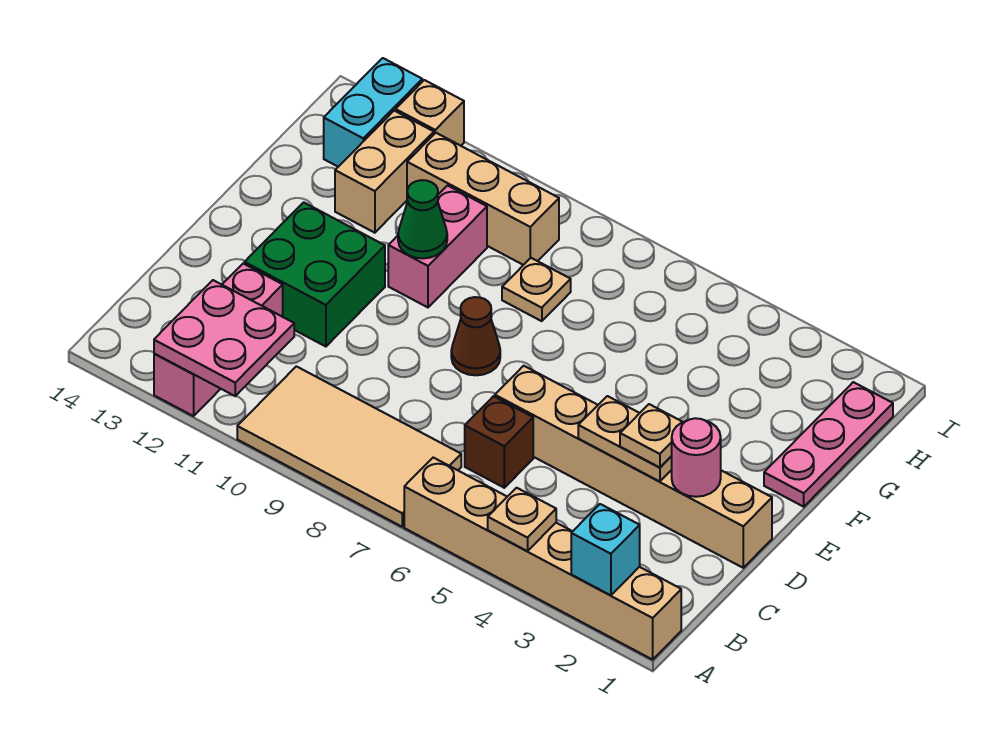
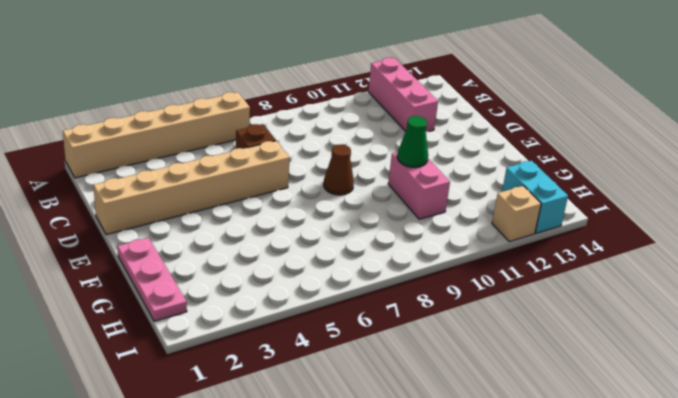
none -> tan tile A7:B10 level 1
none -> green brick D11:E12 level 1
none -> tan plate G8 level 1

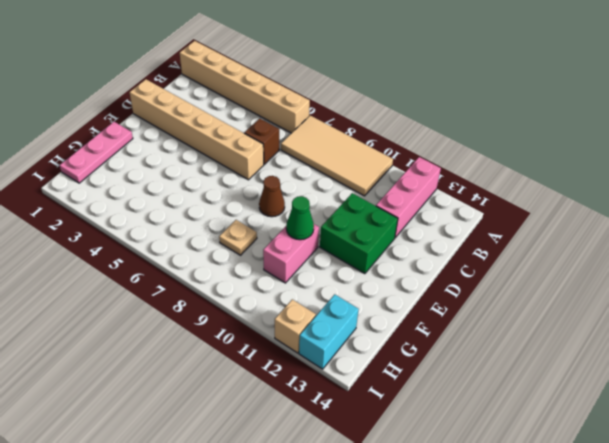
none -> tan brick G12:H12 level 1
none -> tan brick H9:H11 level 1
none -> cyan brick A2 level 2

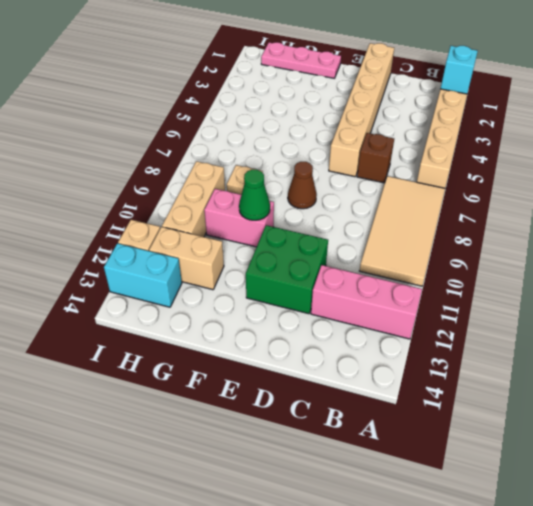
none -> tan plate A4 level 2
none -> pink plate A11:B12 level 2
none -> pink round brick D2 level 2

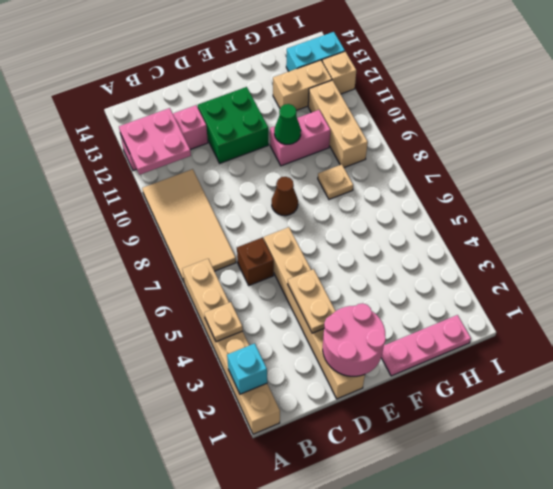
pink round brick D1:E2 level 2 -> pink round brick D2 level 2
none -> tan plate D3 level 3

